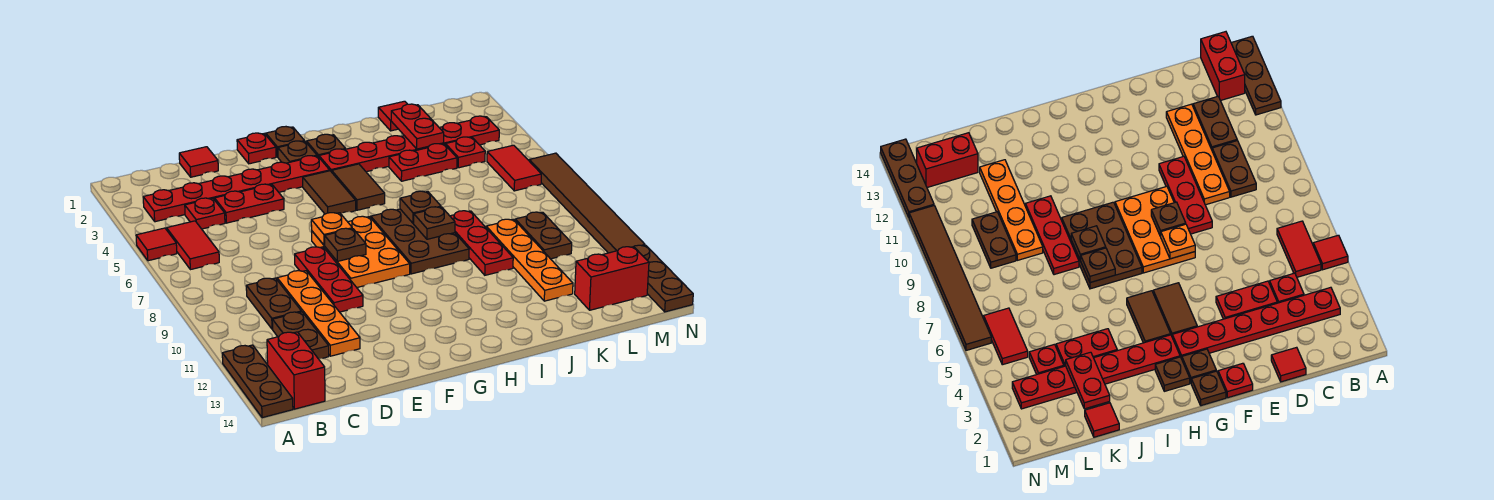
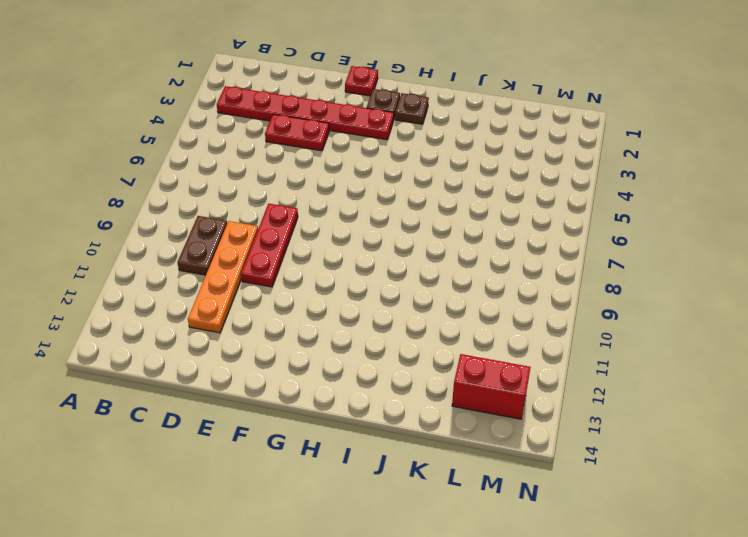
none -> red tile A5 level 1
none -> brown plate A12:A14 level 1
none -> red tile B5:B6 level 1
none -> red brick B13:B14 level 1

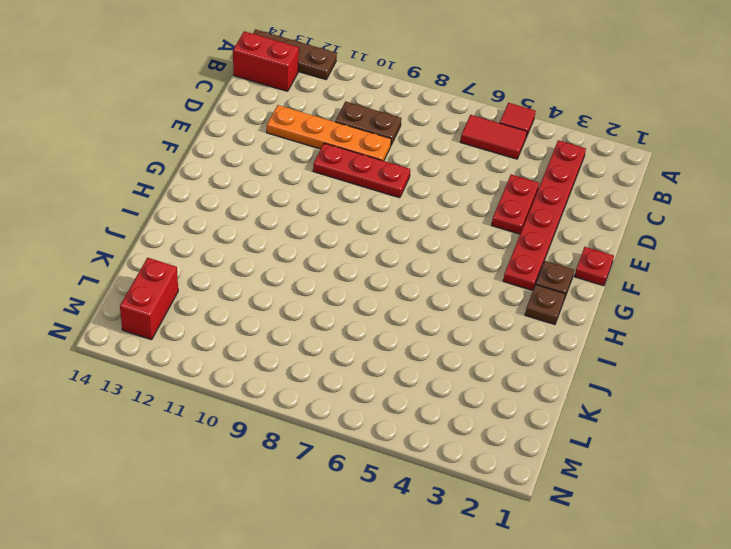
none -> red plate C4 level 1
none -> brown plate C11:C12 level 1
none -> red tile D1 level 1
none -> orange plate F7:G9 level 1

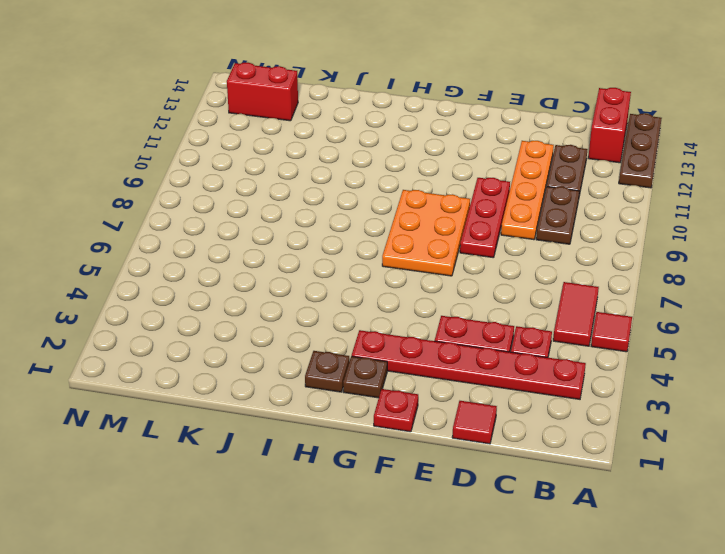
none -> brown plate G1 level 1
none -> brown tile G4:G5 level 1
none -> red plate H3:M3 level 1
none -> brown tile H4:H5 level 1

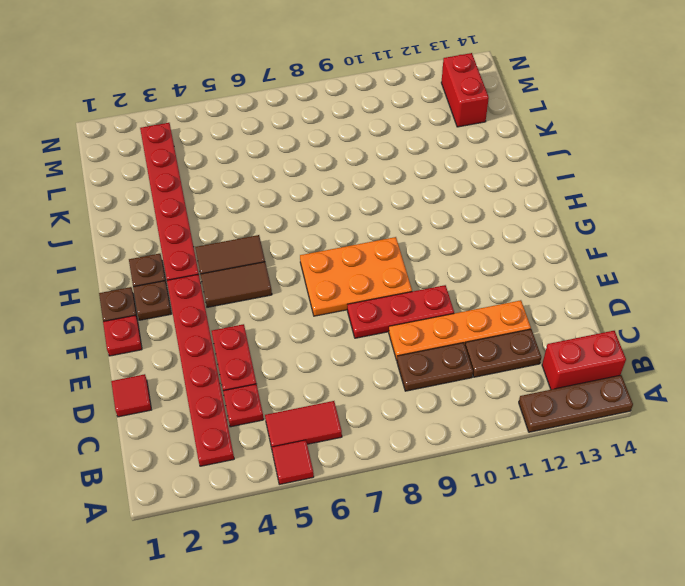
none -> brown plate H7:I9 level 1
none -> red plate J4:K4 level 1
none -> red plate J8:J10 level 1
none -> red tile K1 level 1

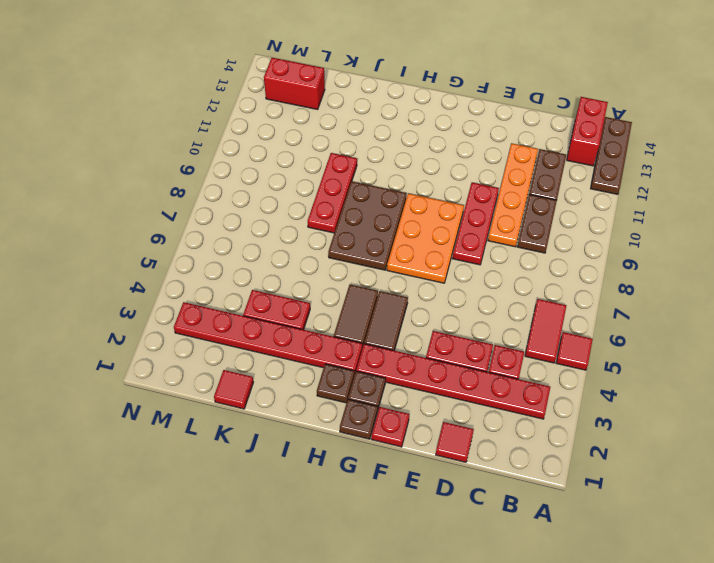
none -> orange plate K9:K12 level 1
none -> red plate L4 level 1
none -> brown plate L9:L10 level 1
none -> red tile M5:M6 level 1

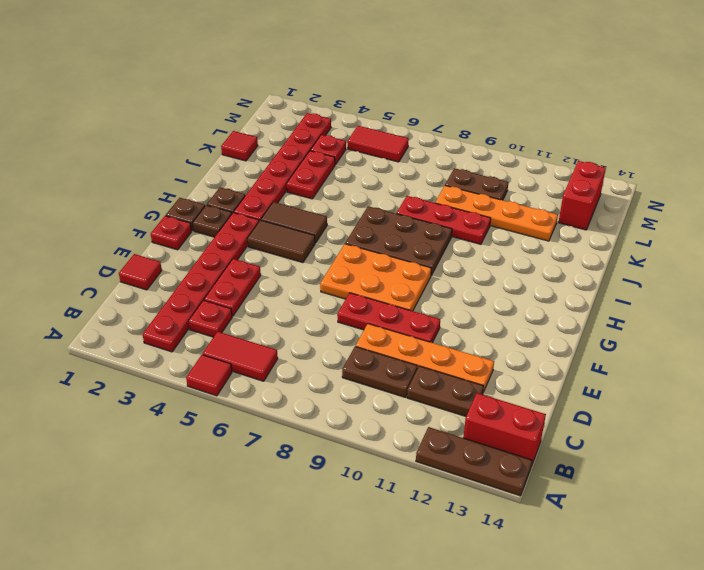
none -> brown tile N6:N11 level 1
none -> brown plate N12:N14 level 1
none -> orange plate F7 level 2
none -> brown plate F8 level 2

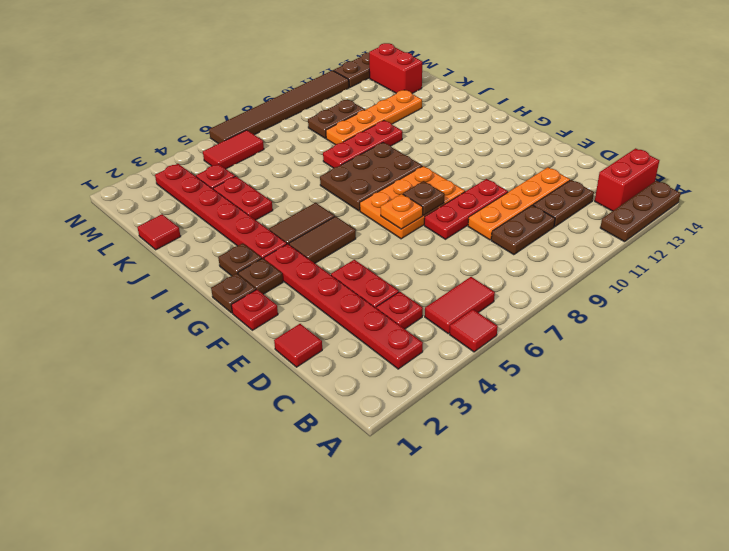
none -> brown plate I7 level 2
none -> brown plate I8 level 2
none -> red plate K2:K3 level 2

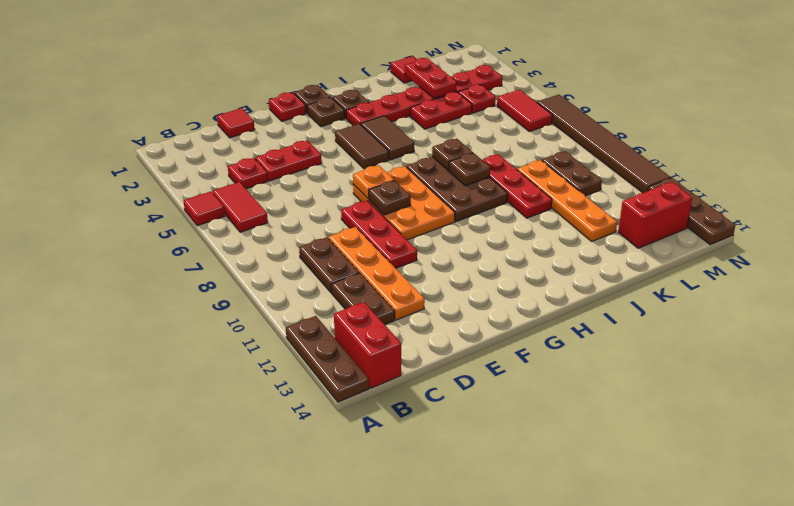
none -> red plate B3:G3 level 1

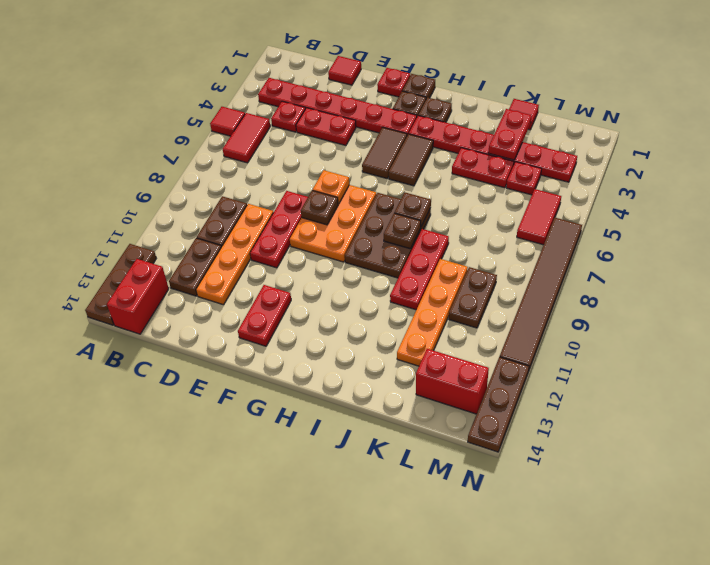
red plate F12:F13 level 1 -> none

